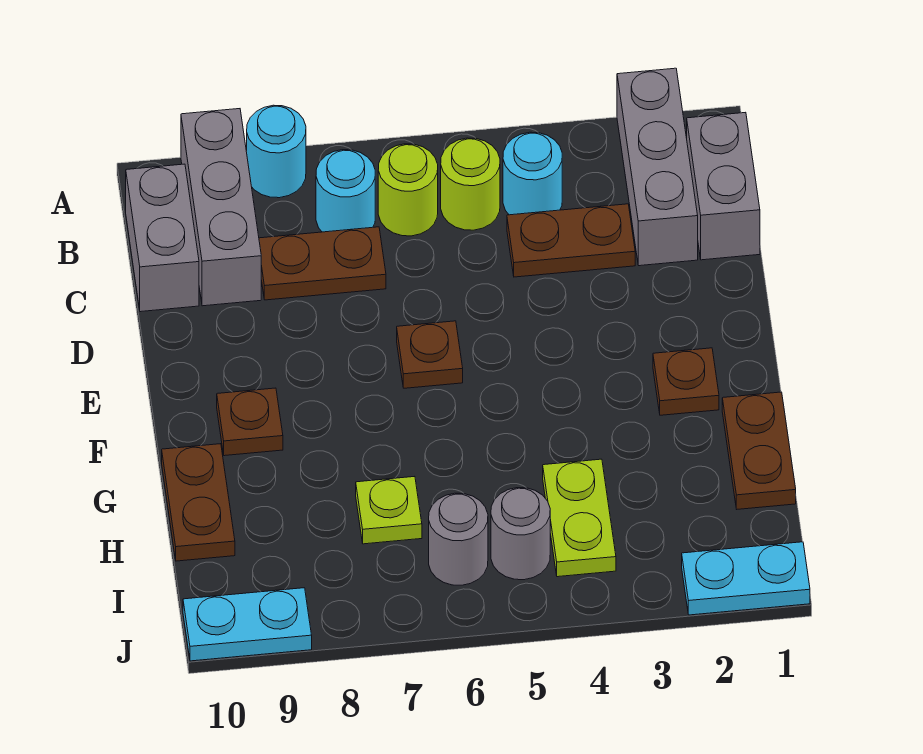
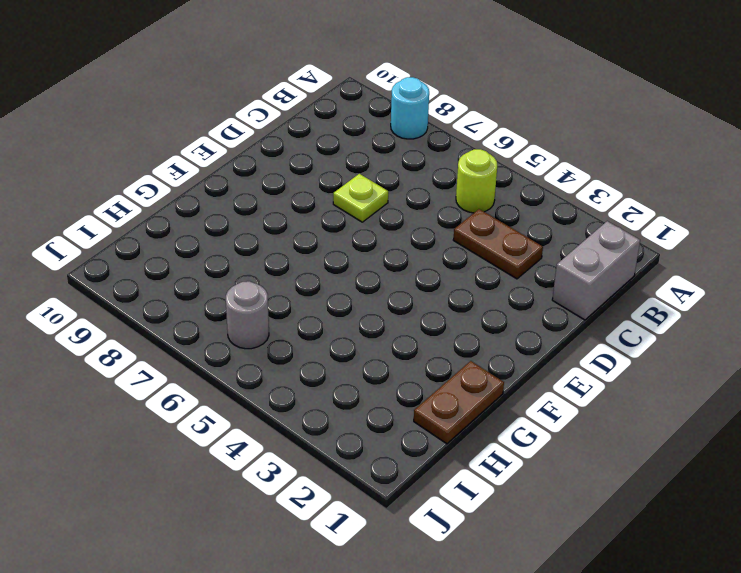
lime plate D7 level 1 -> lime plate H7 level 1
none -> grey brick A2:C2 level 1
none -> grey brick A9:C9 level 1
none -> cyan round brick B4 level 1

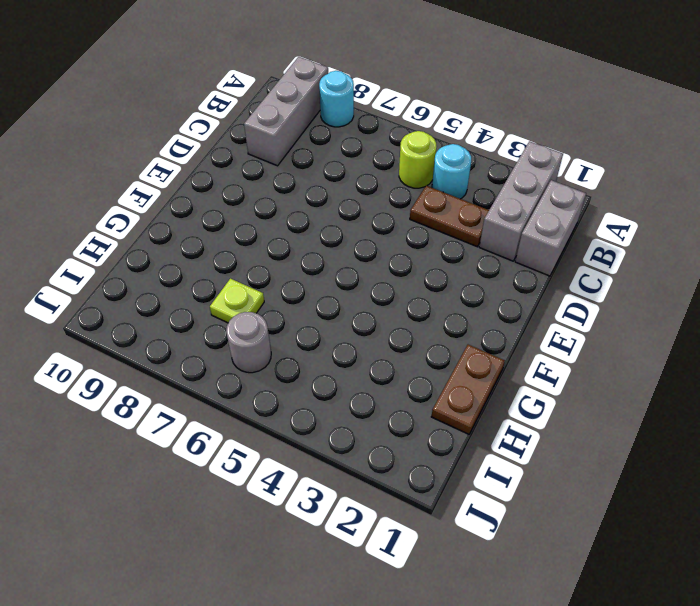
none -> lime round brick B6 level 1
none -> cyan round brick B7 level 1
none -> grey brick B10:C10 level 1

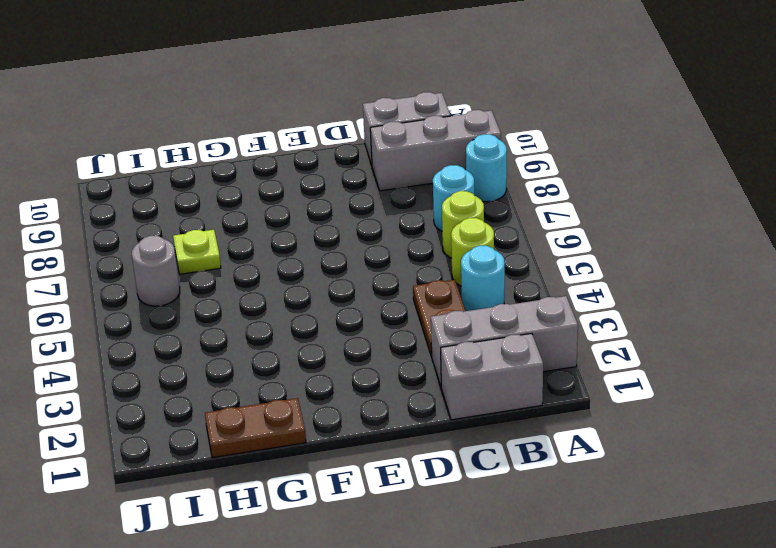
none -> brown plate C7:C8 level 1
none -> brown plate E6 level 1
none -> brown plate F2 level 1

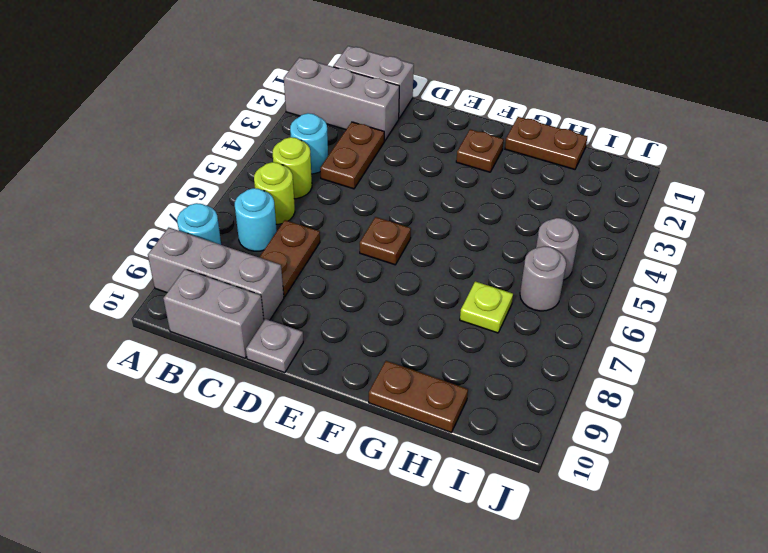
grey plate D10 level 1 -> none
none -> brown plate F9 level 1
none -> lime plate H4:I4 level 1
none -> cyan plate J1:J2 level 1

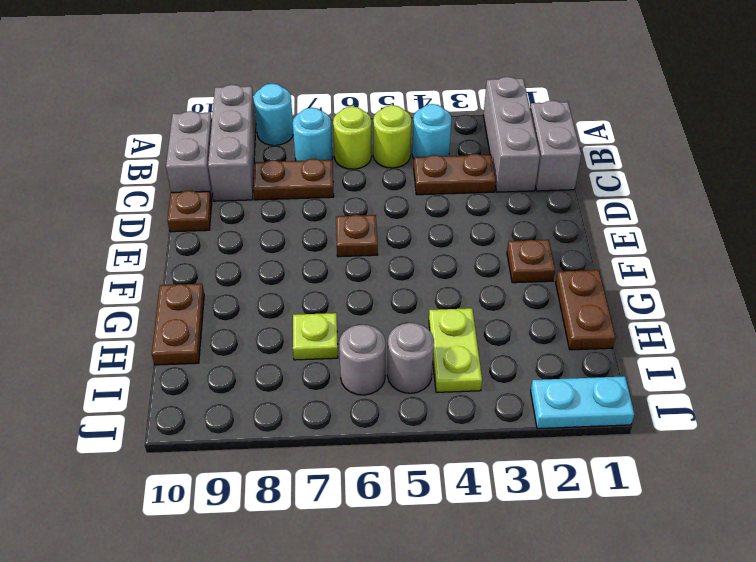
brown plate D10 level 1 -> brown plate F9 level 1
none -> cyan plate J9:J10 level 1

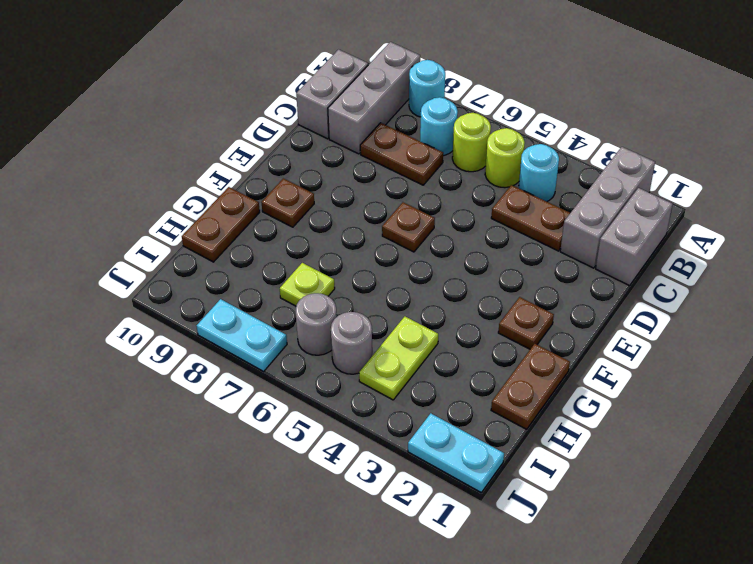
cyan plate J7:J8 level 1 -> cyan plate J9:J10 level 1

